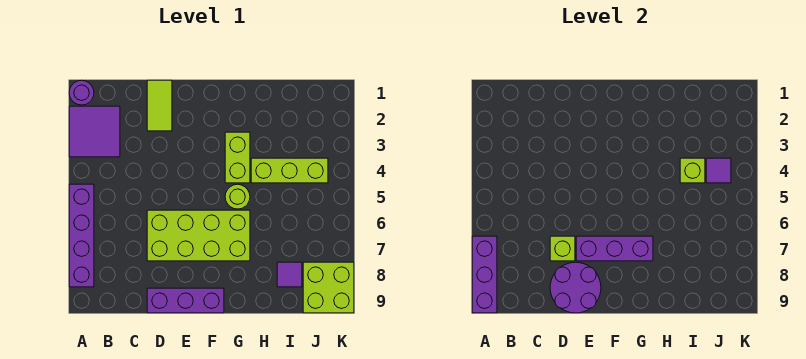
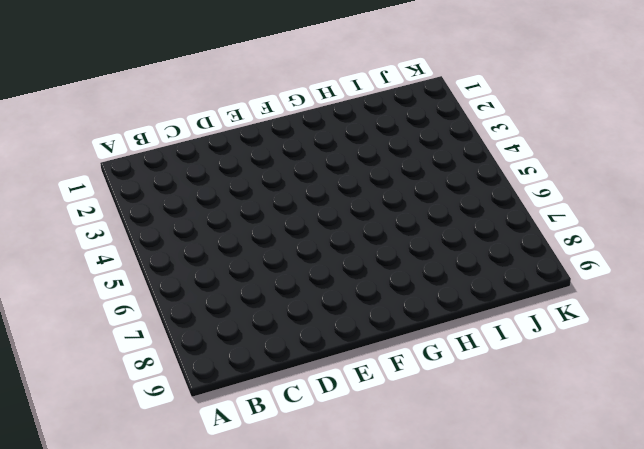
none -> purple round brick A1 level 1
none -> purple tile A2:B3 level 1
none -> purple brick A5:A8 level 1

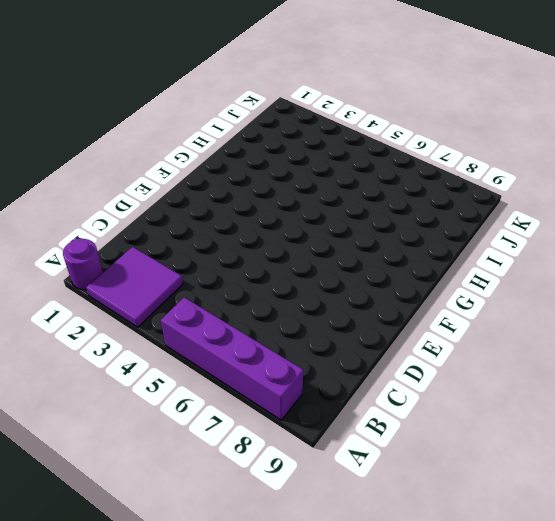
none -> lime tile D1:D2 level 1
none -> lime brick D6:G7 level 1
none -> purple brick D9:F9 level 1

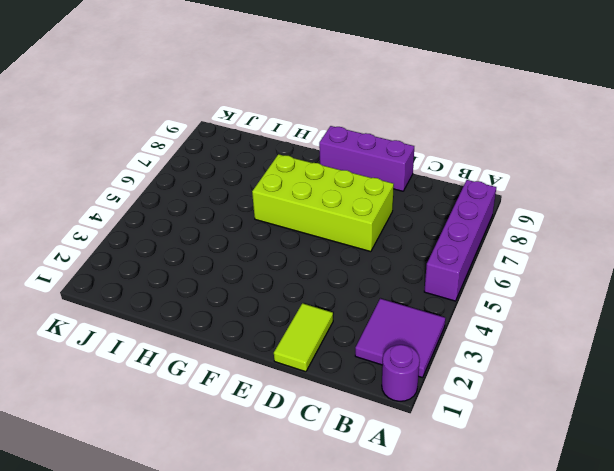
none -> lime brick G3:G4 level 1
none -> lime round brick G5 level 1
none -> lime brick H4:J4 level 1

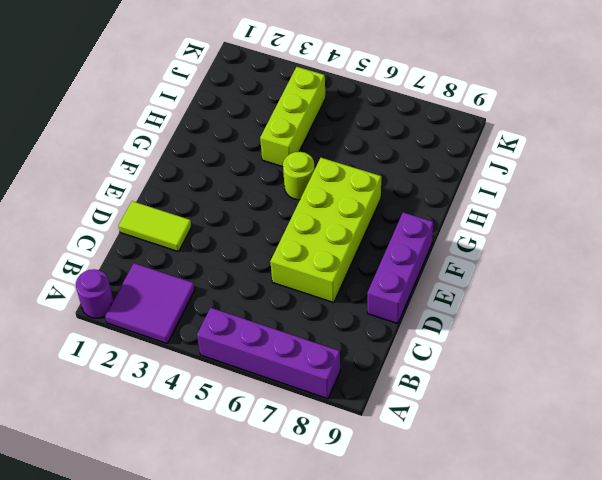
none -> lime brick G3:G4 level 1
none -> purple tile I8 level 1
none -> lime brick J8:K9 level 1

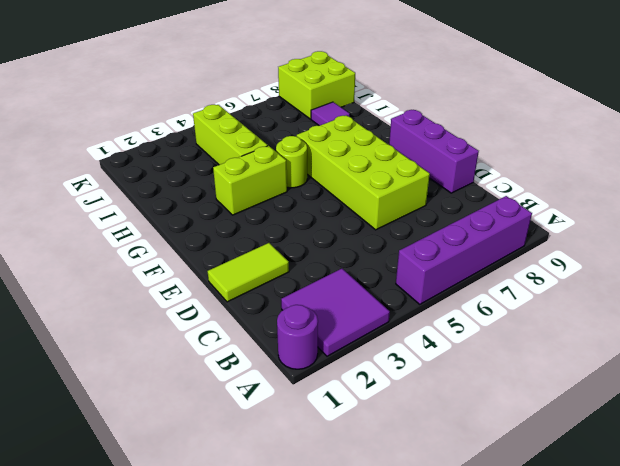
none -> purple brick A7:A9 level 2
none -> lime brick D7 level 2
none -> purple round brick D8:E9 level 2

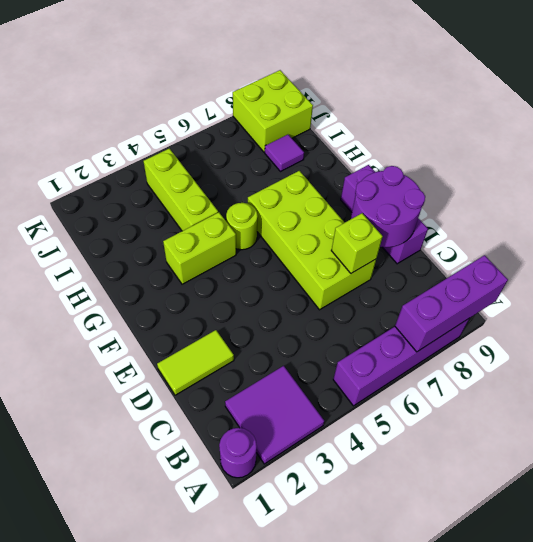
none -> purple brick E7:G7 level 2
none -> lime brick I4 level 2
none -> purple tile J4 level 2

